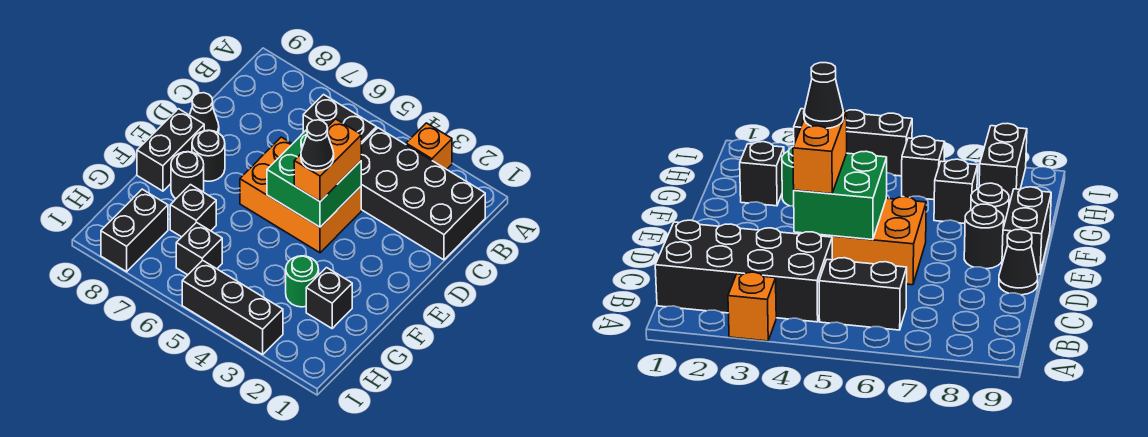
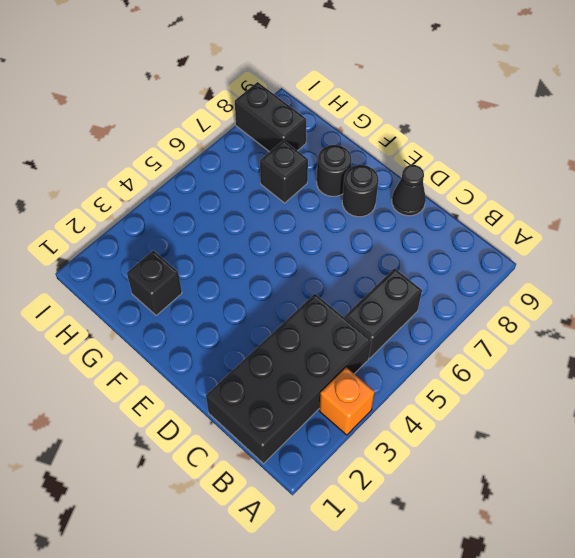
none -> orange brick D4:E6 level 1
none -> black brick E9:F9 level 1
none -> green round brick G3 level 1

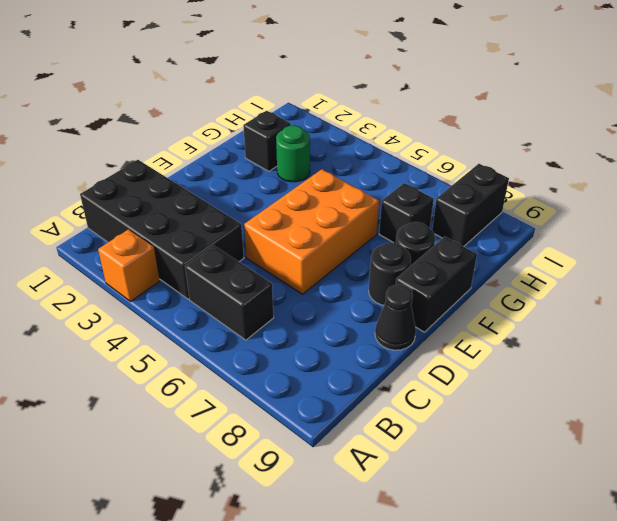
orange brick D5:F6 level 1 -> orange brick D4:E6 level 1
none -> black brick H6 level 1
none -> black brick I3:I5 level 1
none -> green brick D4:E5 level 2

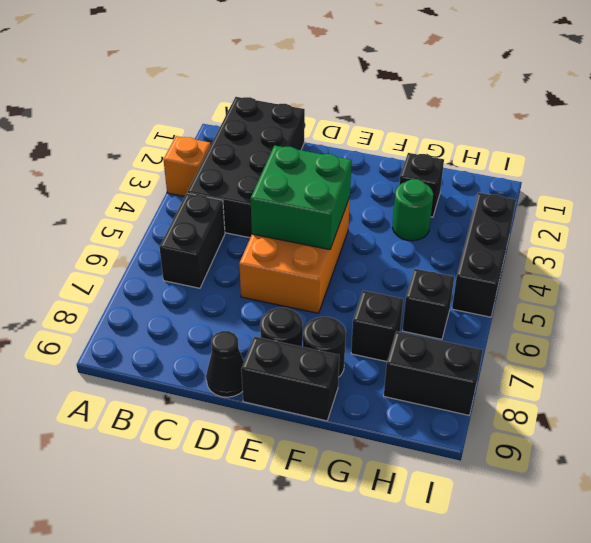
none -> orange brick D4:E4 level 3
none -> black cone E4 level 4

